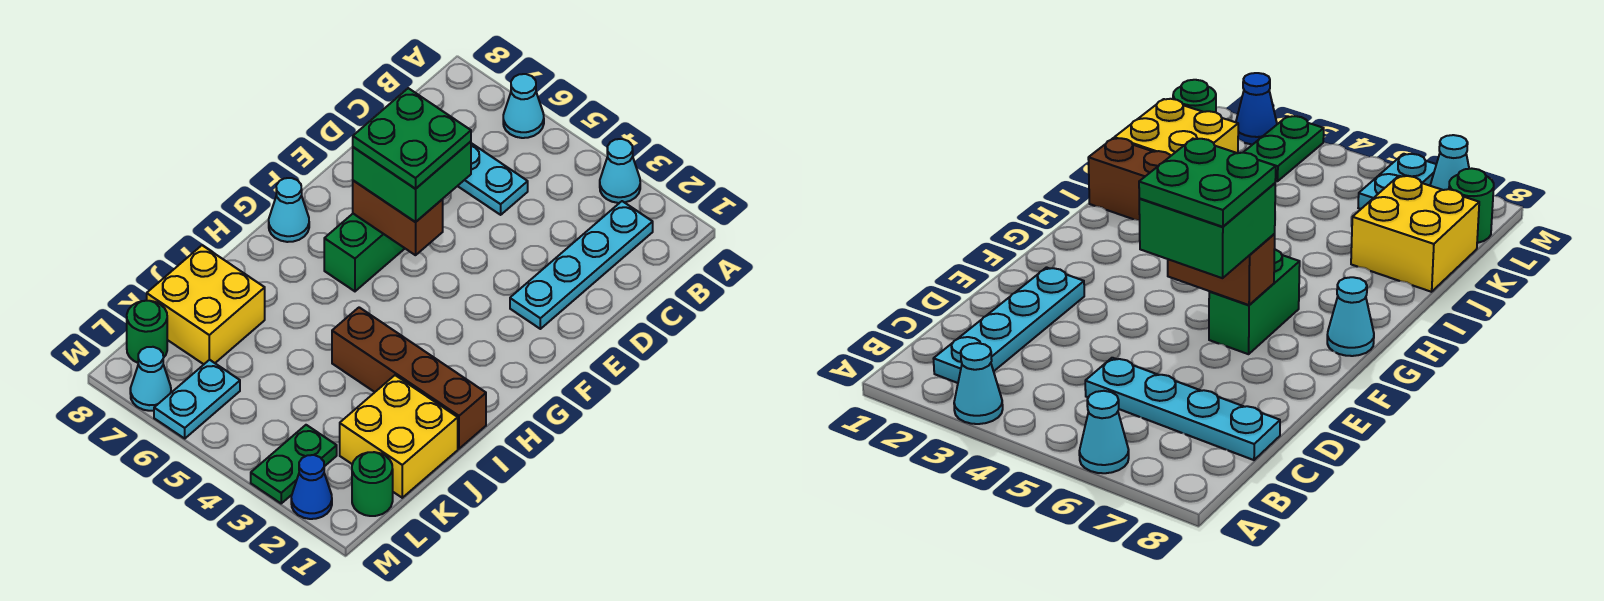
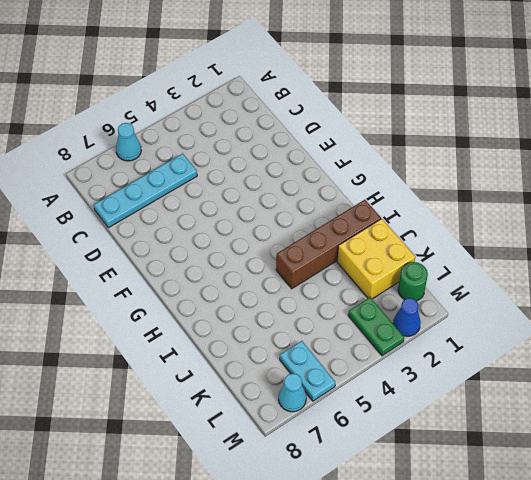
none -> cyan cone A3 level 1
none -> cyan plate B2:E2 level 1
none -> green brick F6:G6 level 1

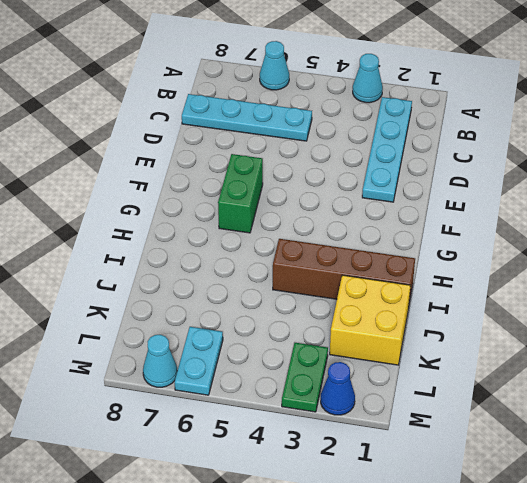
none -> cyan cone G8 level 1
none -> yellow brick J7:K8 level 1
none -> green round brick L1 level 1

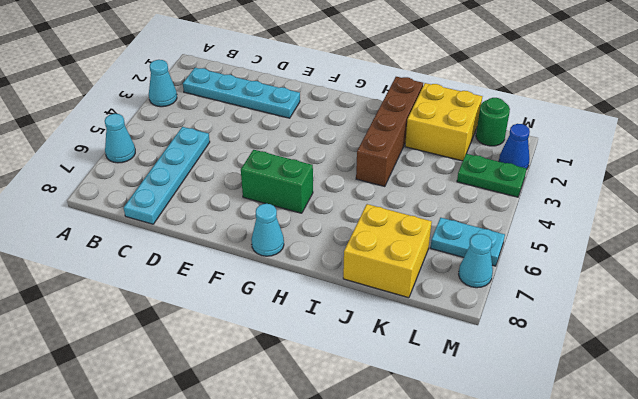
none -> green round brick L8 level 1
none -> brown brick F5:F6 level 2
none -> green brick E5:F6 level 3

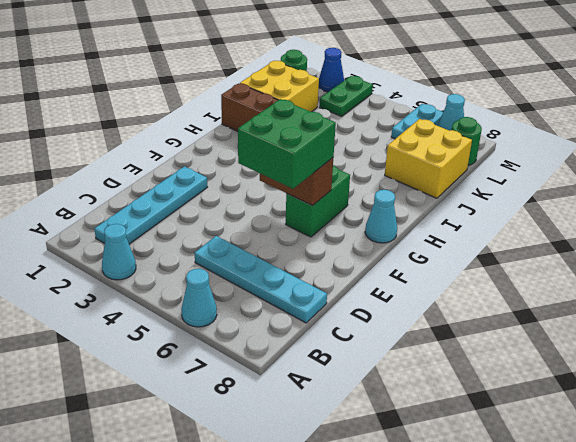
none -> green plate E5:F6 level 4

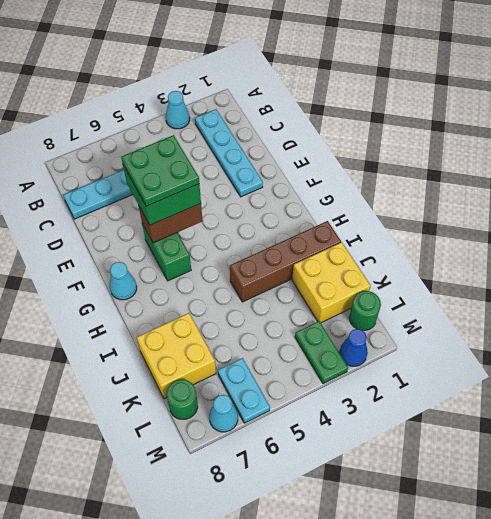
none -> cyan cone A6 level 1

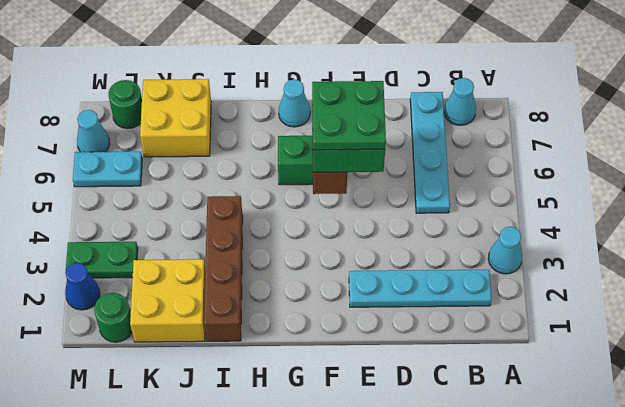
cyan cone B8 level 1 -> cyan cone A6 level 1

